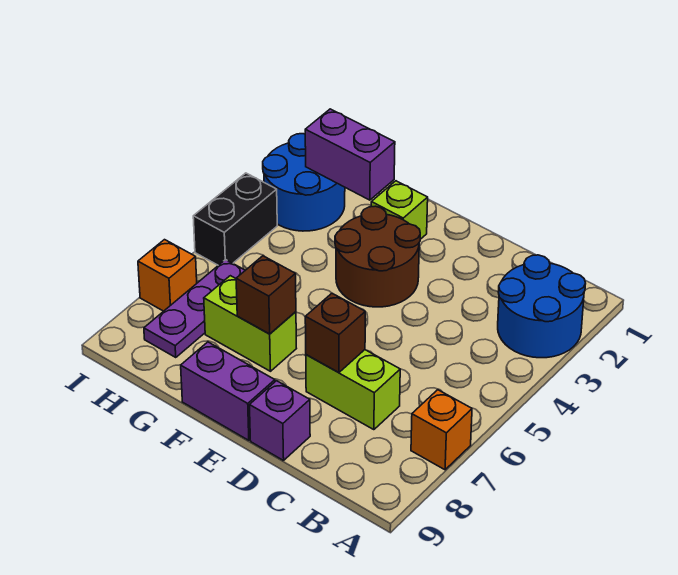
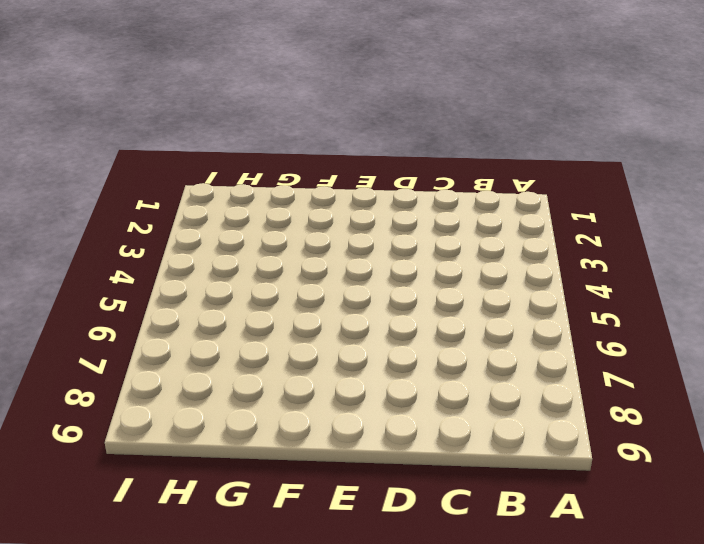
none -> blue round brick A2:B3 level 1
none -> orange brick A7 level 1
none -> lime brick C7:D7 level 1

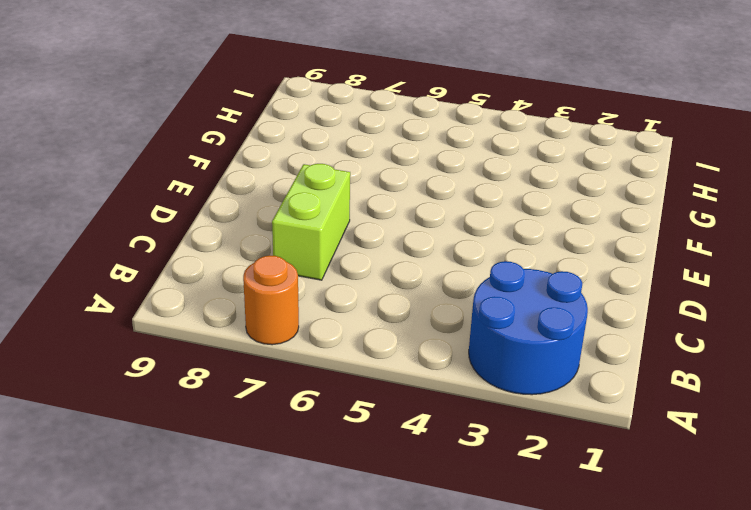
orange round brick A7 level 1 -> orange brick A7 level 1
none -> purple brick D9 level 1
none -> brown round brick E3:F4 level 1
none -> purple brick E9:F9 level 1

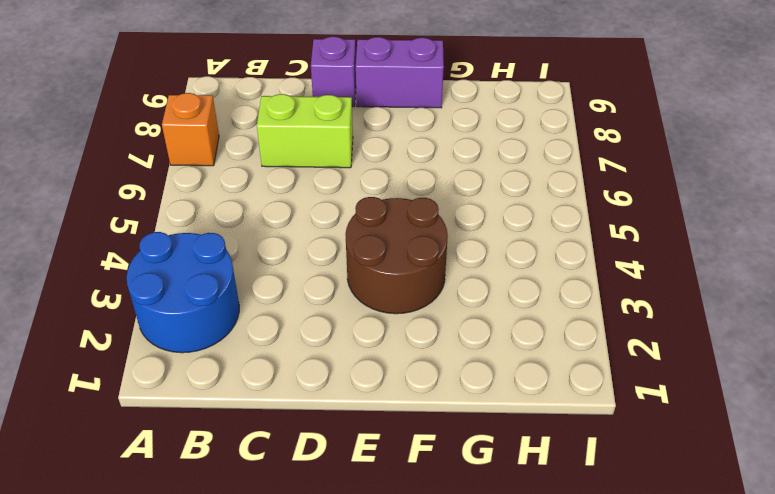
none -> lime brick F2 level 1
none -> lime brick F7:G7 level 1
none -> blue round brick H2:I3 level 1

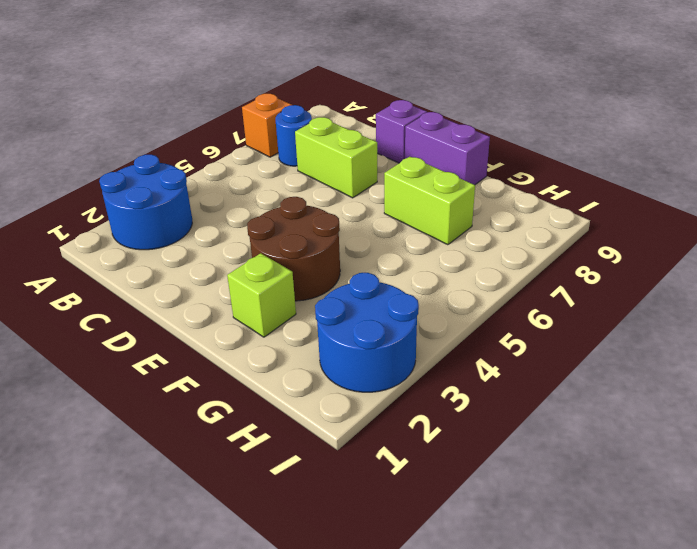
blue round brick B7 level 1 -> none
none -> purple plate H6:H8 level 1
none -> black brick I4:I5 level 1
none -> orange brick I7 level 1

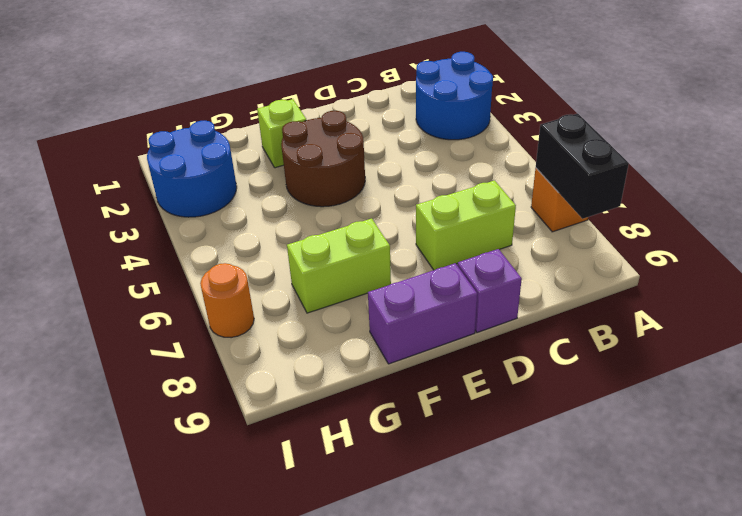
black brick A7:A8 level 2 -> black brick I4:I5 level 1
orange round brick I7 level 1 -> orange brick I7 level 1
none -> purple plate H6:H8 level 1
none -> brown brick D7 level 2
none -> brown brick F7 level 2

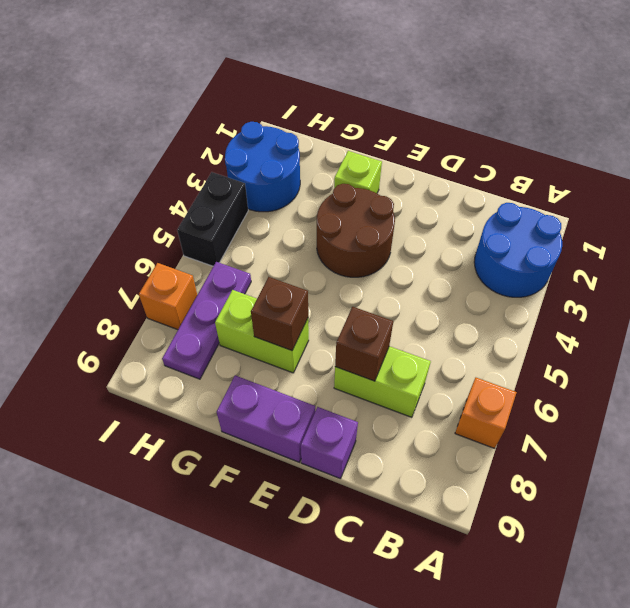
none -> purple brick G2:H2 level 2

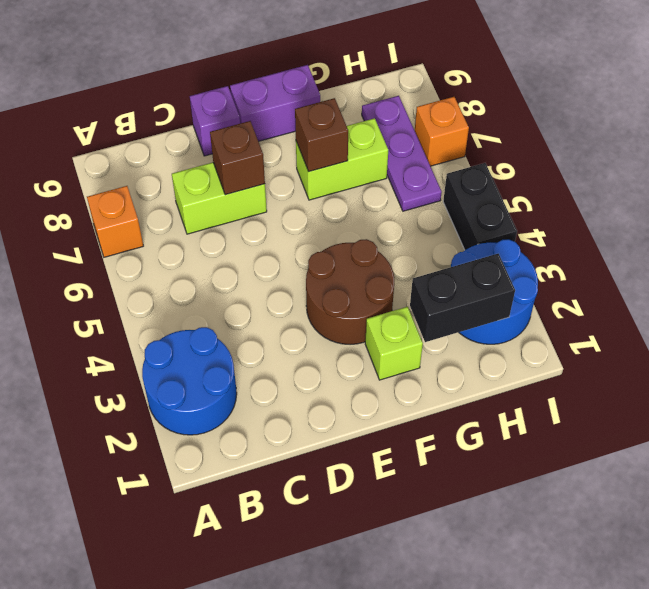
black brick G2:H2 level 2 -> purple brick G2:H2 level 2

